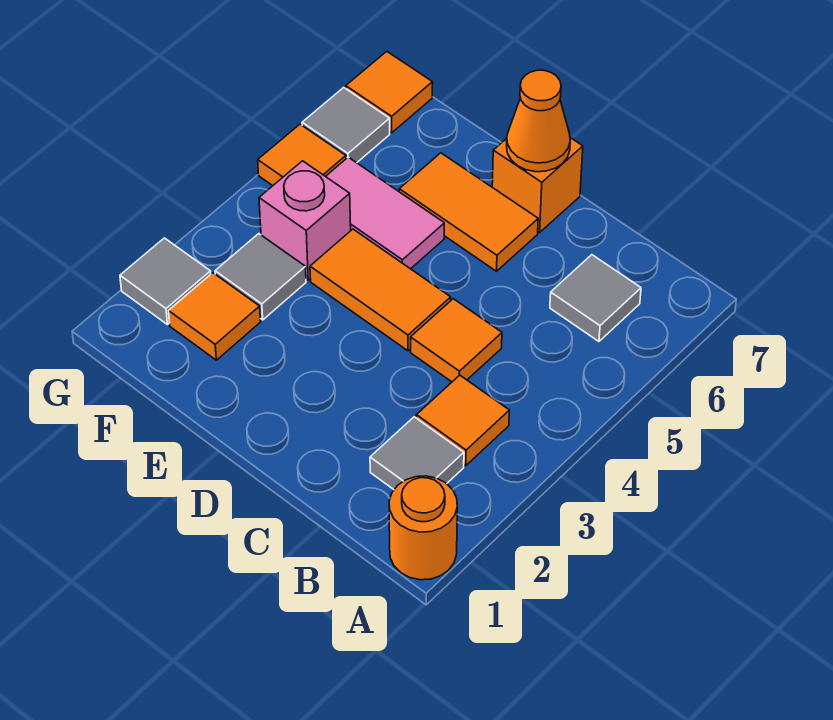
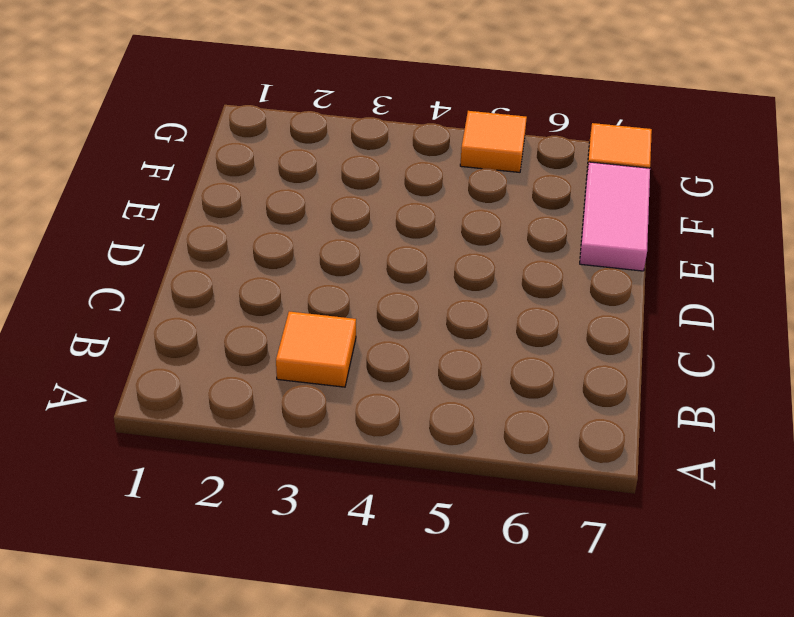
pink tile E7:F7 level 1 -> pink tile E5:F5 level 1
none -> orange round brick A1 level 1
none -> grey tile B2 level 1
none -> grey tile B6 level 1

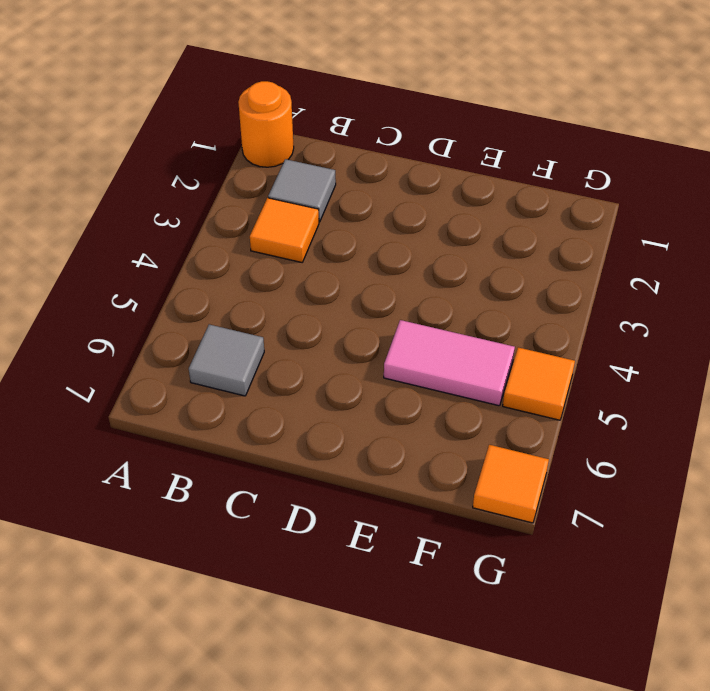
none -> orange tile C4 level 1
none -> orange tile D4:E4 level 1
none -> orange tile D6:E6 level 1

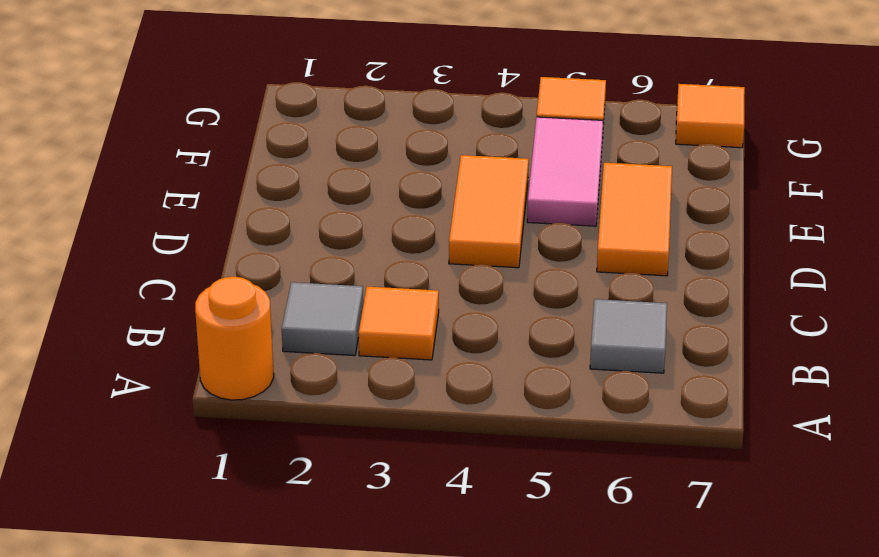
none -> orange tile C4 level 1
none -> orange brick D7 level 1
none -> orange tile F2 level 1

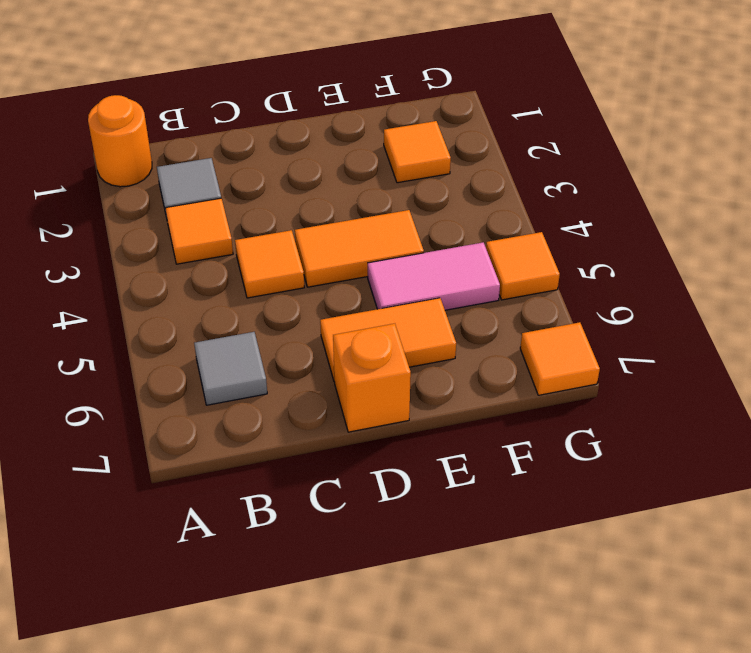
none -> grey tile F3 level 1
none -> pink brick F4 level 1
none -> grey tile G2 level 1

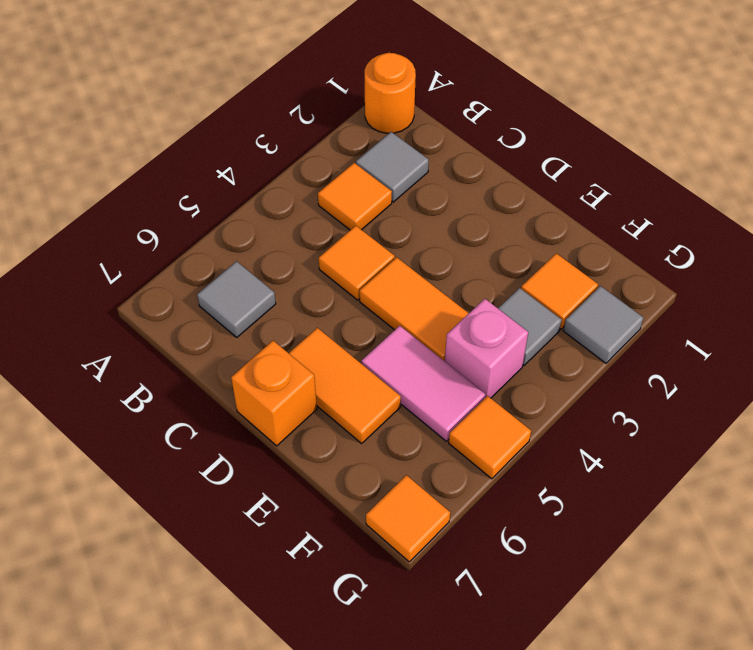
none -> grey tile G6 level 1
none -> orange cone D7 level 2

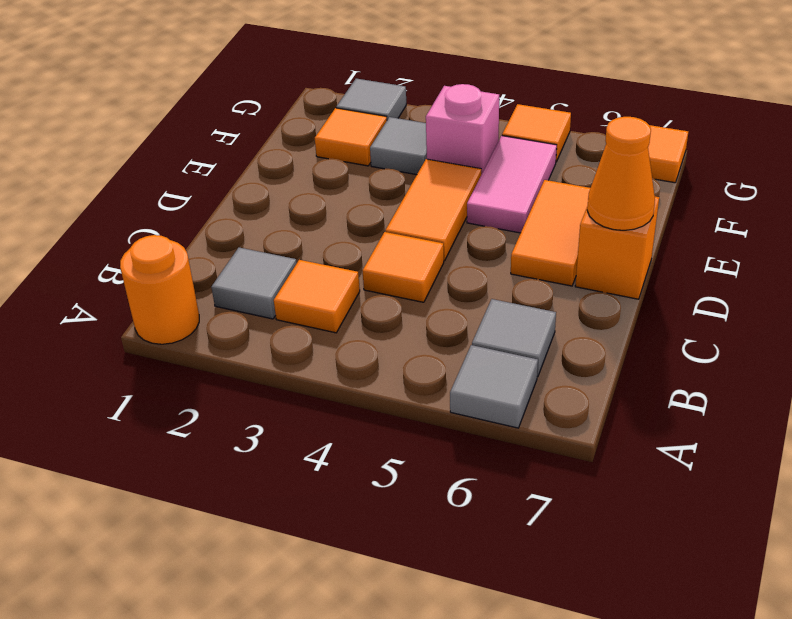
grey tile A6 level 1 -> grey tile G6 level 1

